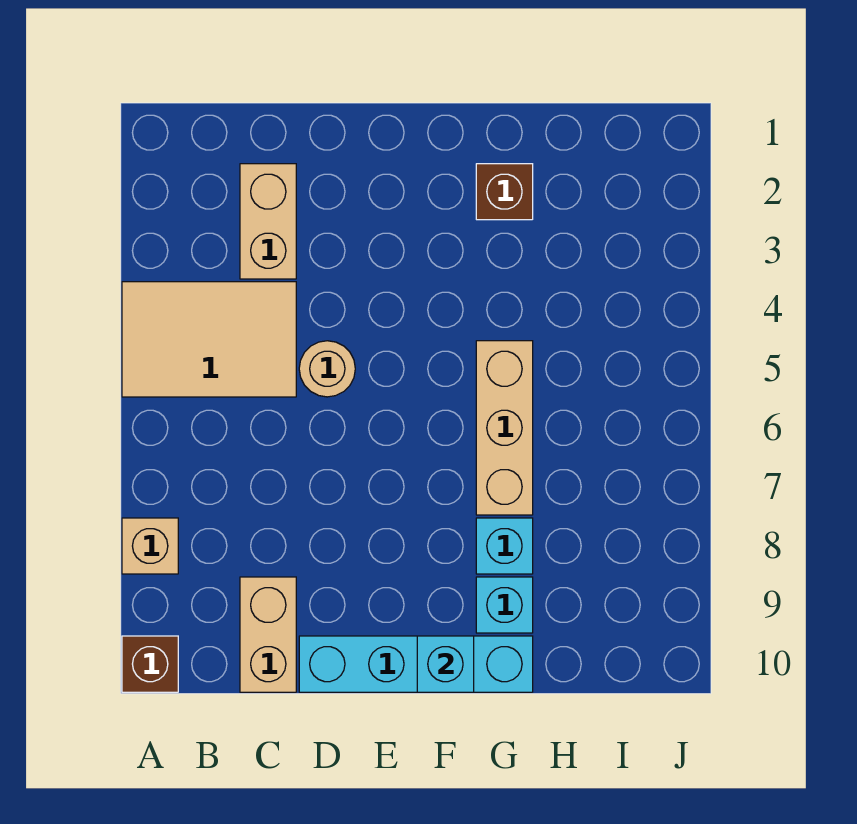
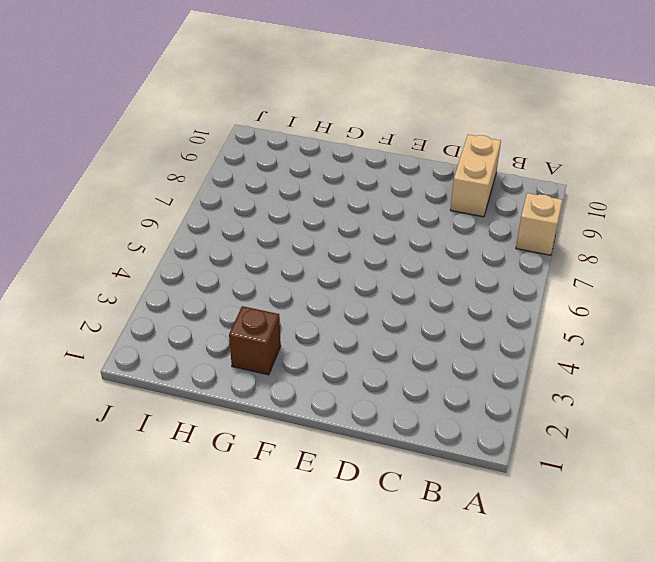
none -> tan tile A4:C5 level 1
none -> brown brick A10 level 1
none -> tan brick C2:C3 level 1

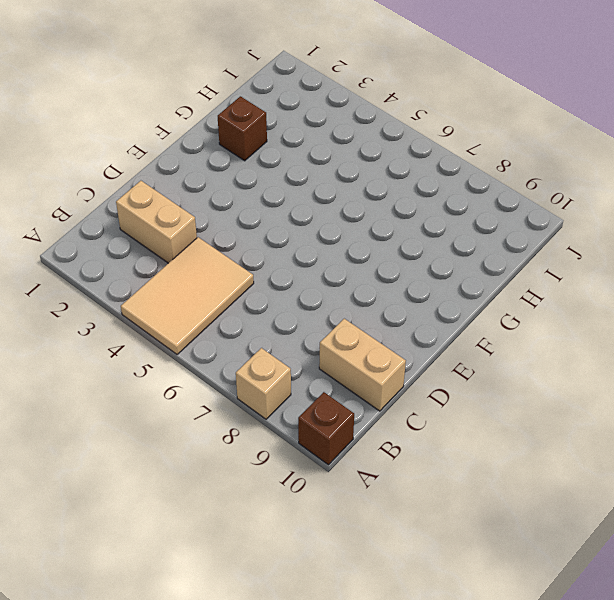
none -> tan round brick D5 level 1
none -> cyan brick D10:G10 level 1
none -> tan brick G5:G7 level 1

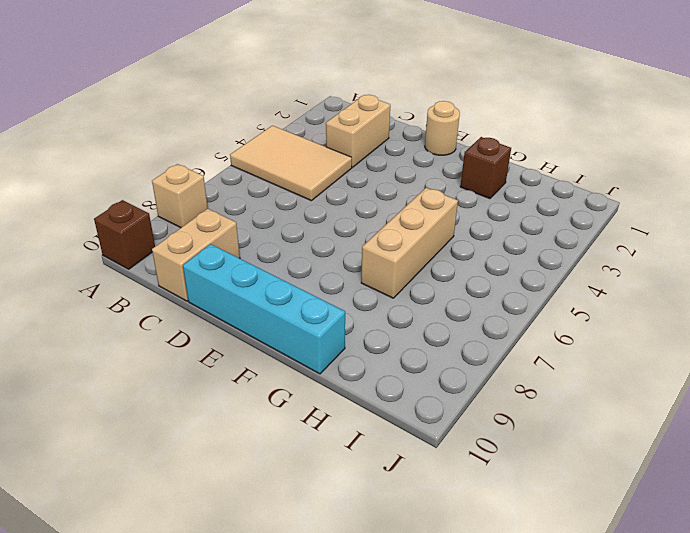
tan round brick E1 level 1 -> tan round brick D5 level 1
none -> cyan brick G8 level 1
none -> cyan brick G9 level 1
none -> cyan brick F10 level 2

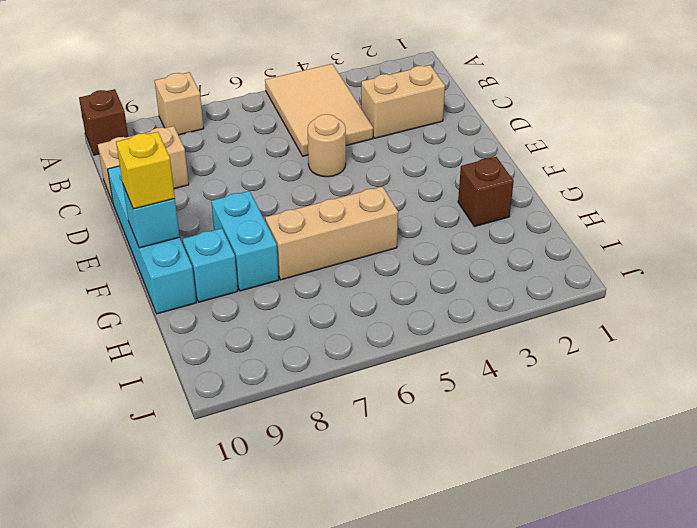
cyan brick F8:G8 level 1 -> cyan brick G8 level 1
yellow brick F10 level 3 -> none

